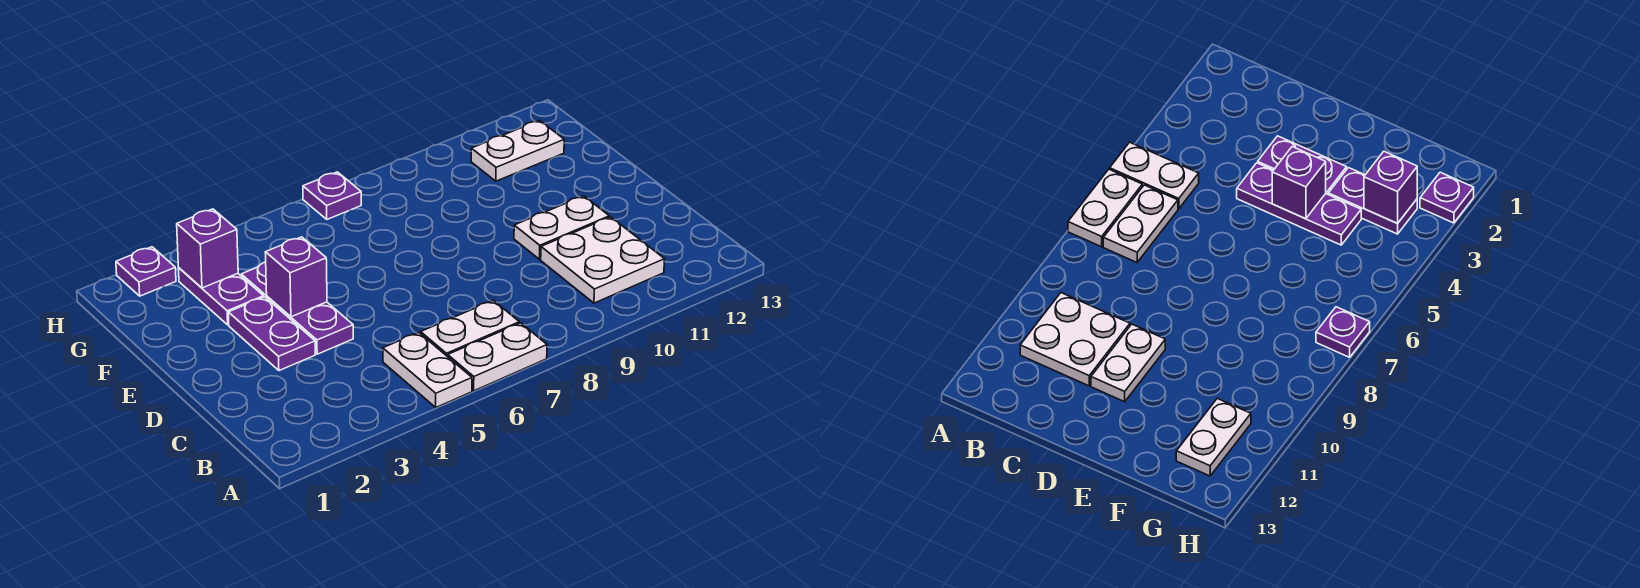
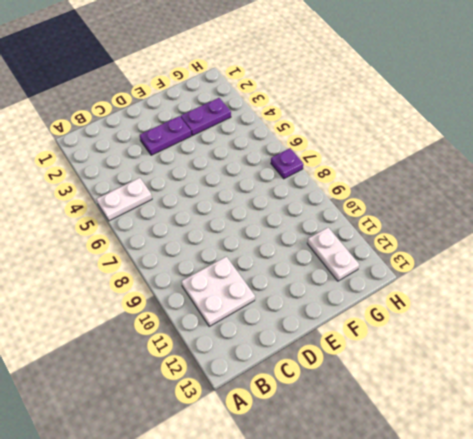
none -> white plate A6:A7 level 1
none -> white plate B6:B7 level 1
none -> purple plate D4:F4 level 1

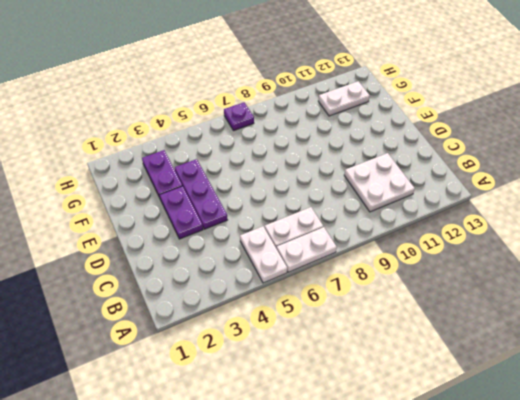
none -> white plate D10:D11 level 1
none -> purple plate H2 level 1
none -> purple brick E4 level 2

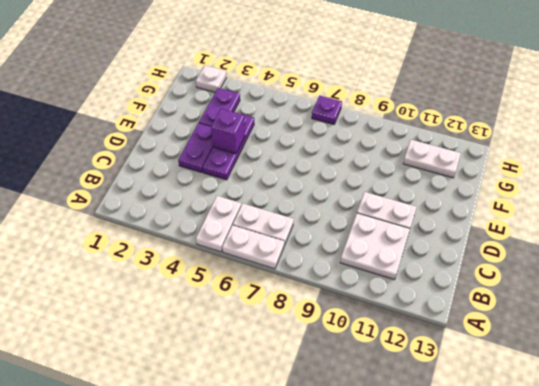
white plate H2 level 1 -> purple plate H2 level 1
none -> purple brick G3 level 2

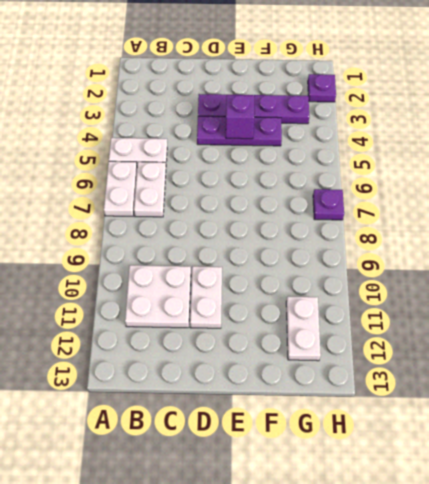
none -> purple brick G3 level 2

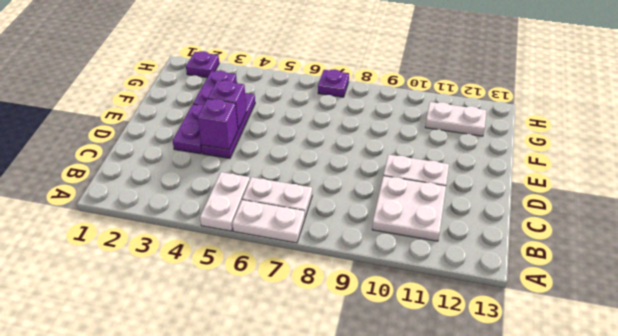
purple brick D4 level 2 -> purple brick G3 level 2

